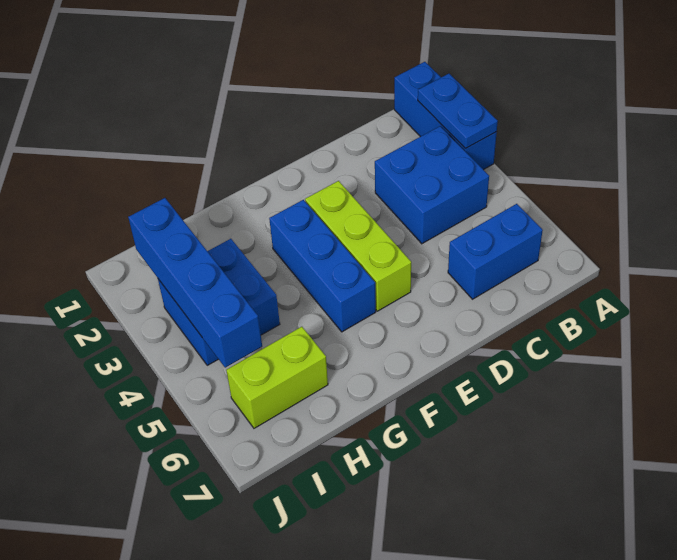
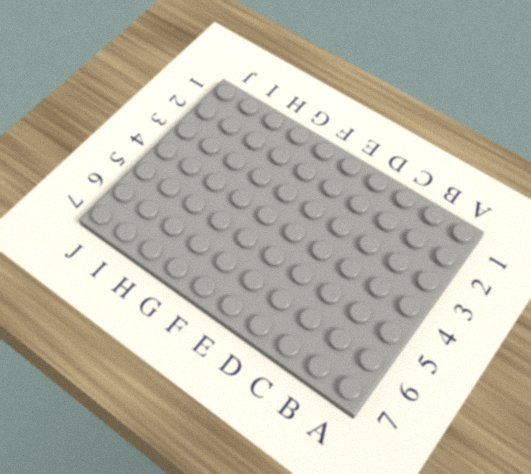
none -> blue brick A1:A3 level 1
none -> blue brick B3:C4 level 1

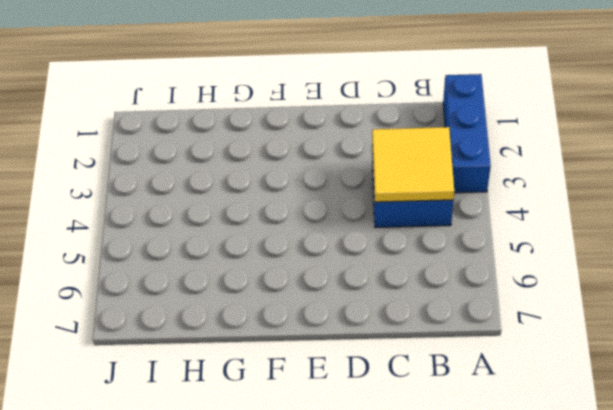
yellow tile B3:C4 level 2 -> none
none -> blue brick B6:C6 level 1
none -> lime brick E3:E5 level 1

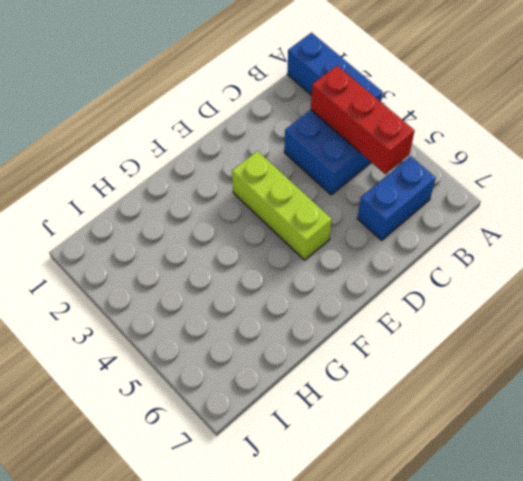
red brick B3:B5 level 2 -> none
none -> blue brick F3:F5 level 1
none -> blue brick H3:I4 level 1

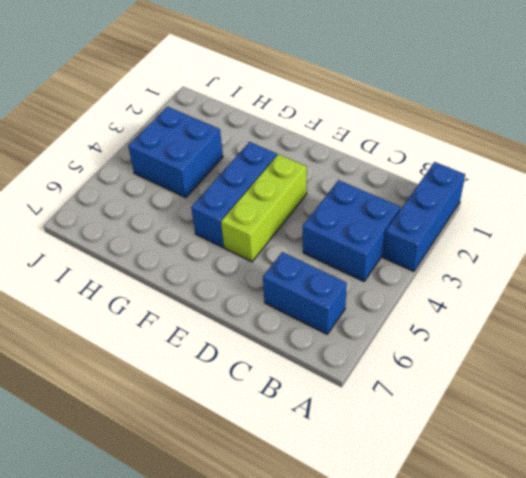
none -> lime brick H6:I6 level 1
none -> blue plate A2:A3 level 2

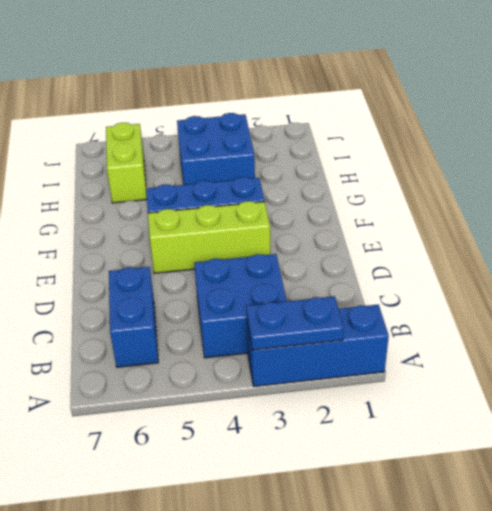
none -> blue brick I2:I5 level 2

